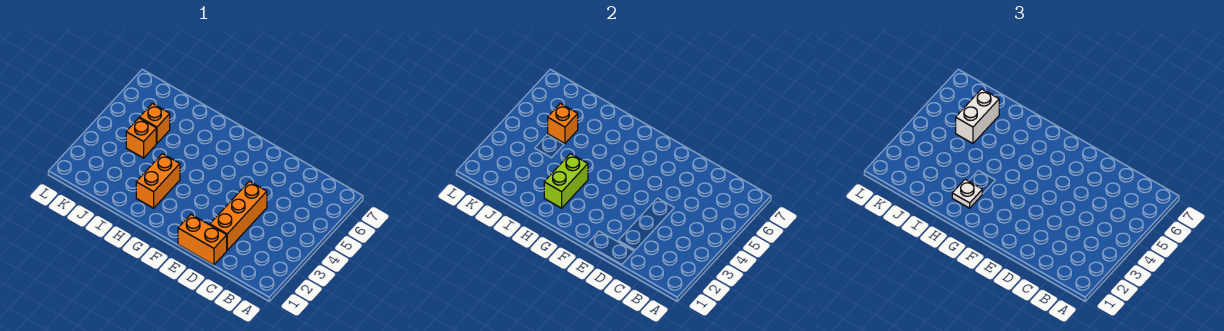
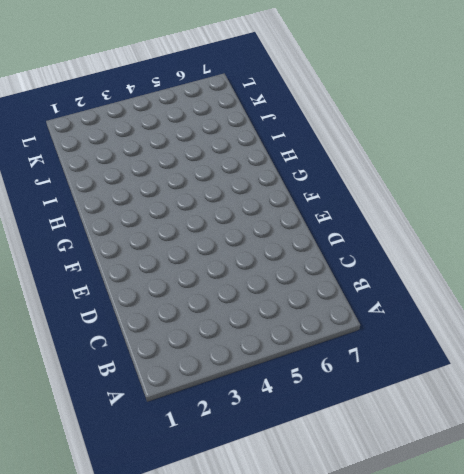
none -> orange brick D1:E1 level 1
none -> orange brick D2:D4 level 1

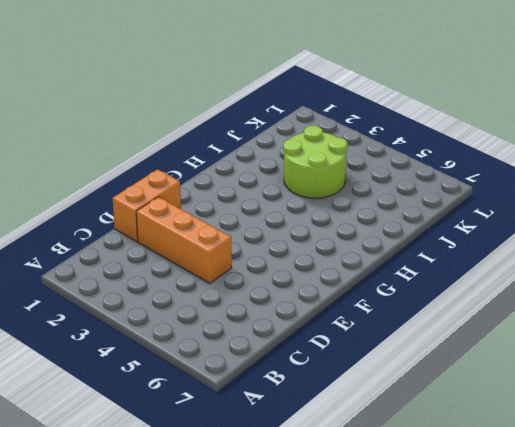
lime round brick I3:J4 level 1 -> orange brick J4 level 1
none -> orange brick H2:H3 level 1
none -> orange brick J5 level 1

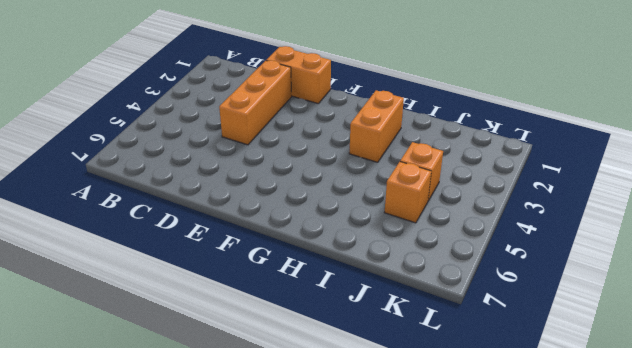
none -> lime brick H2:H3 level 2
none -> orange brick J5 level 2

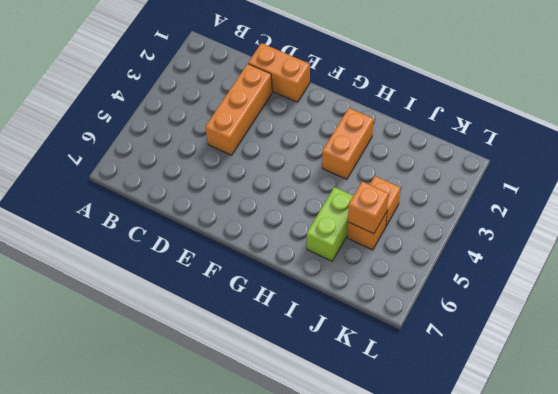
lime brick I5:I6 level 1 -> lime brick H2:H3 level 2
none -> white plate H2 level 3
none -> white brick J5:J6 level 3

